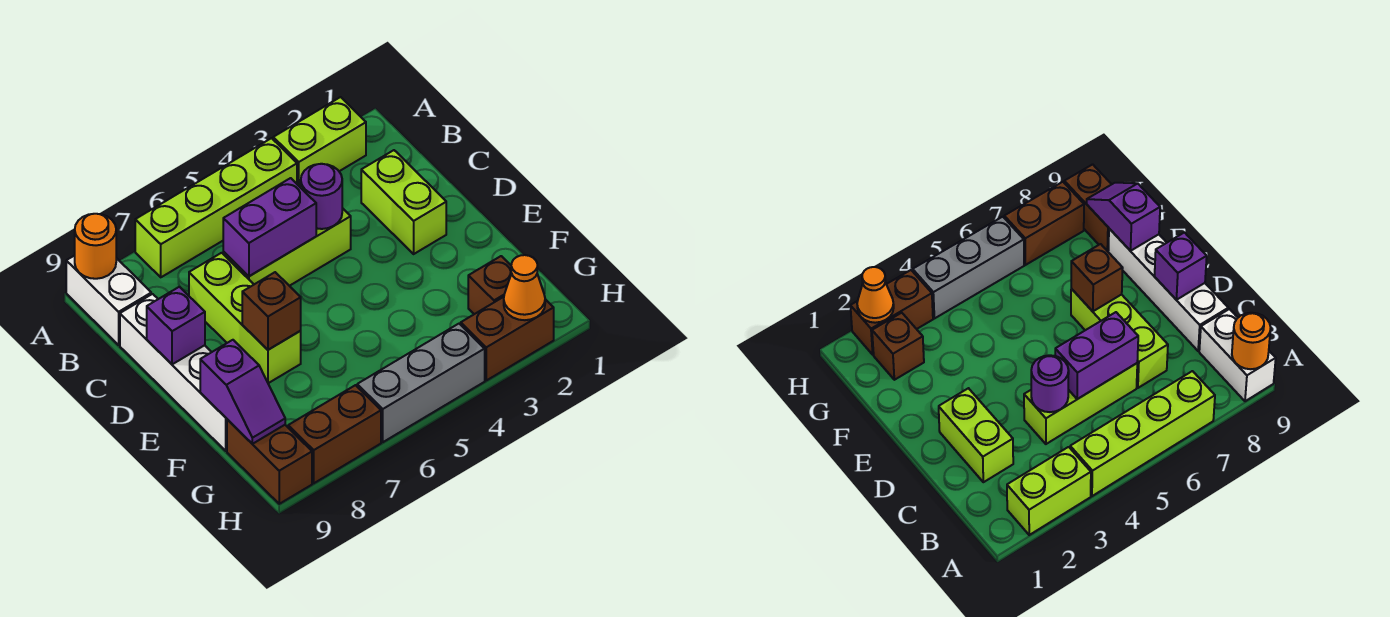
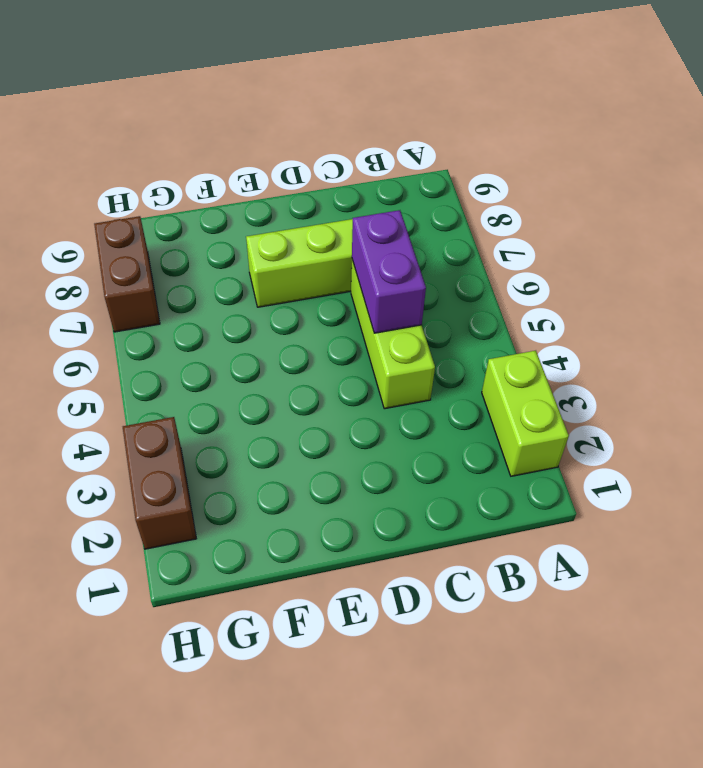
none -> lime brick A4:A7 level 1
none -> white brick A9:B9 level 1
none -> lime brick C2:D2 level 1

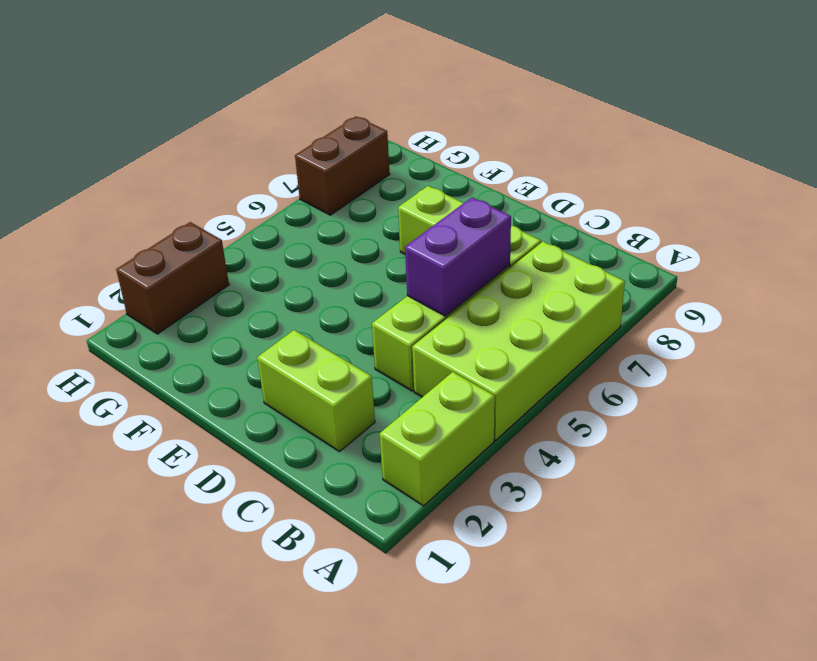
lime brick A4:B7 level 1 -> lime brick A4:A7 level 1
none -> white brick A9:B9 level 1
none -> white brick C9:F9 level 1
none -> brown brick G2 level 1

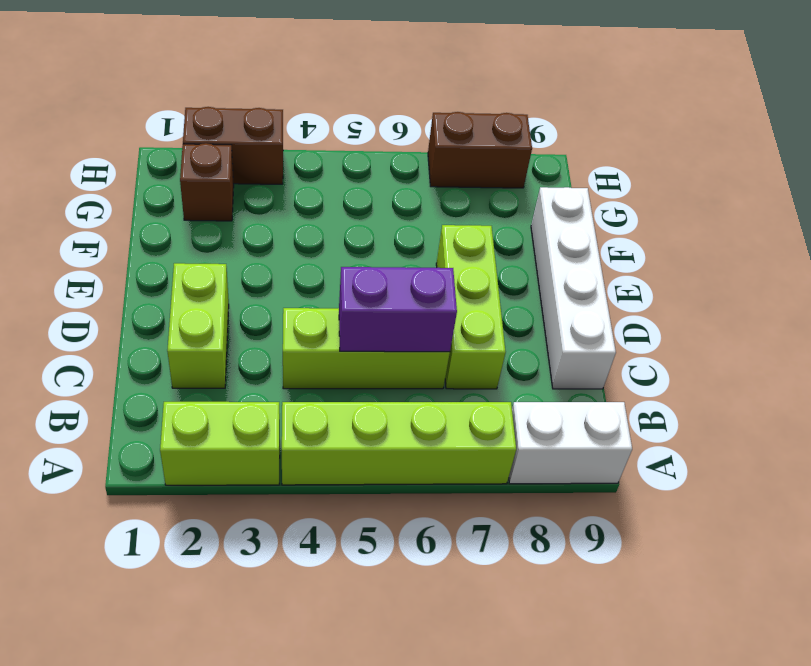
white brick A8:A9 level 1 -> white brick A9:B9 level 1
none -> brown brick G9:H9 level 1
none -> grey brick H4:H6 level 1
none -> orange round brick A9 level 2

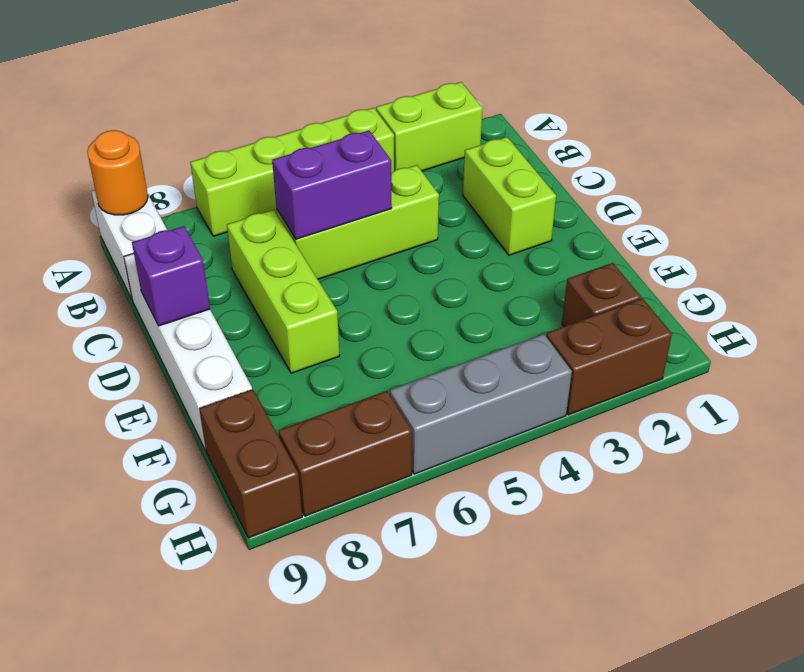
none -> purple round brick C4 level 2
none -> brown brick E7 level 2
none -> purple slope F9:G9 level 2 top F

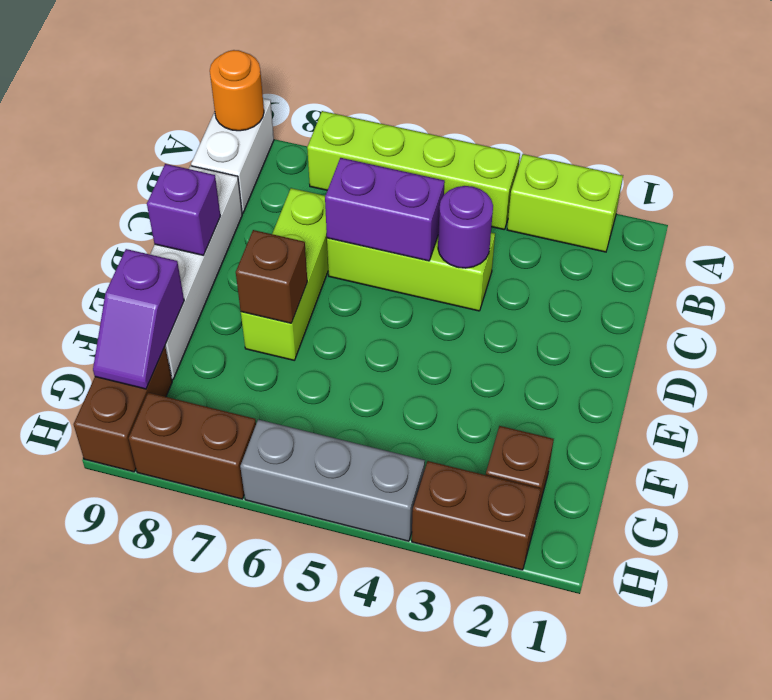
none -> lime brick C2:D2 level 1
none -> orange cone H2 level 2

